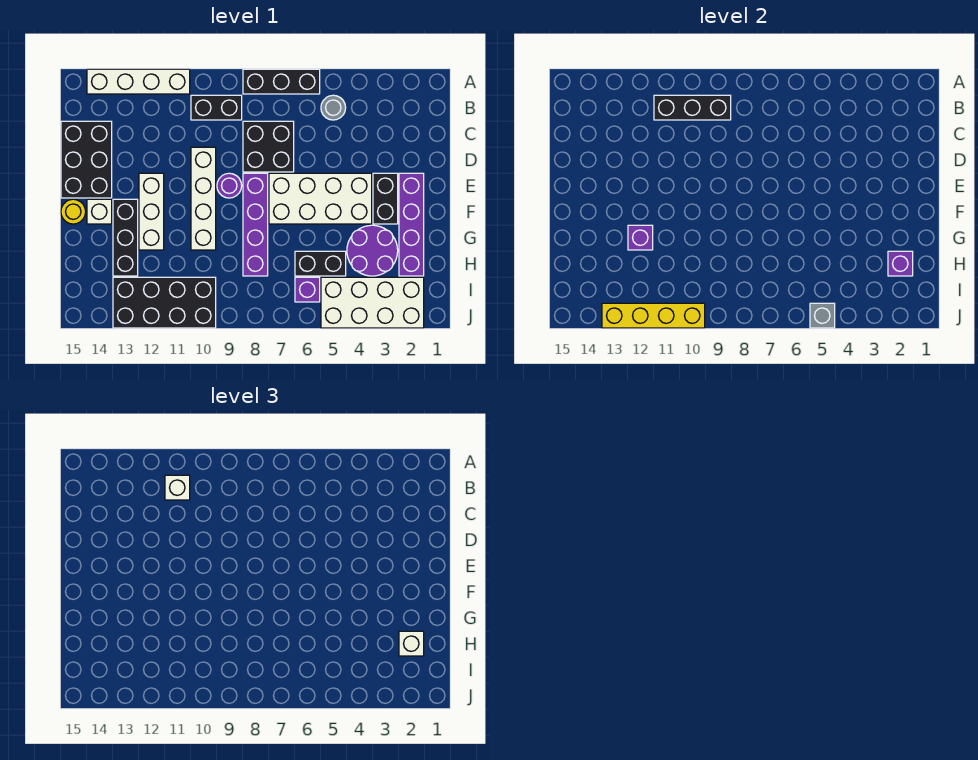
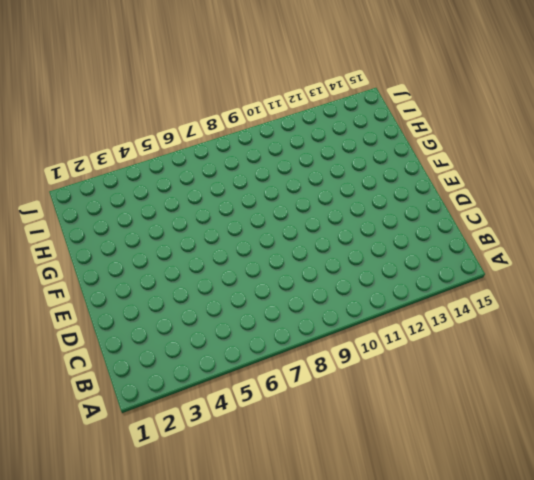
none -> black brick A6:A8 level 1
none -> white brick A11:A14 level 1
none -> grey round brick B5 level 1

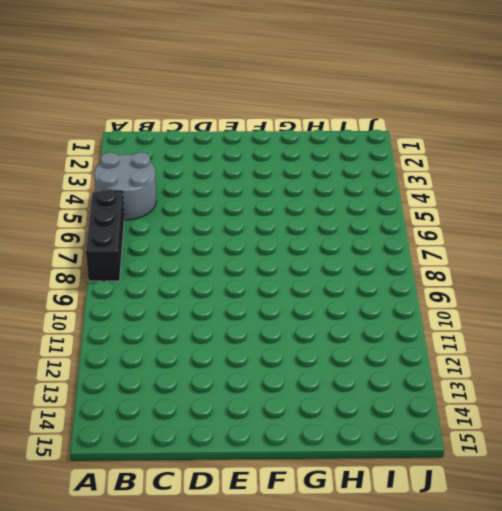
grey round brick A4:B5 level 1 -> grey round brick B5 level 1
none -> white brick A11:A14 level 1
none -> black brick B9:B10 level 1
none -> black brick C7:D8 level 1

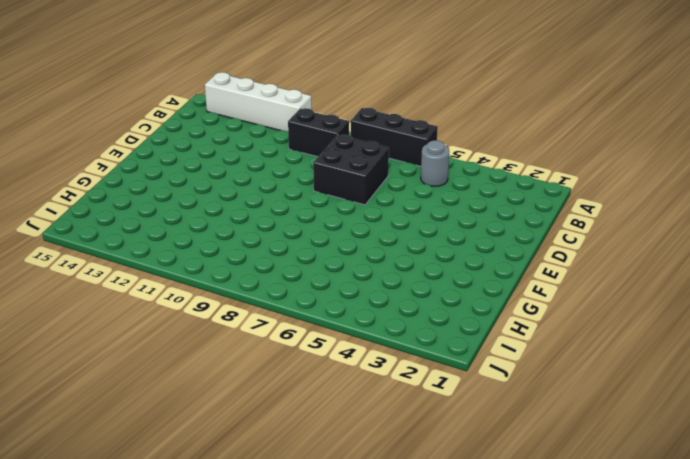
none -> black brick C14:E15 level 1
none -> white brick D10:G10 level 1
none -> purple brick E2:H2 level 1

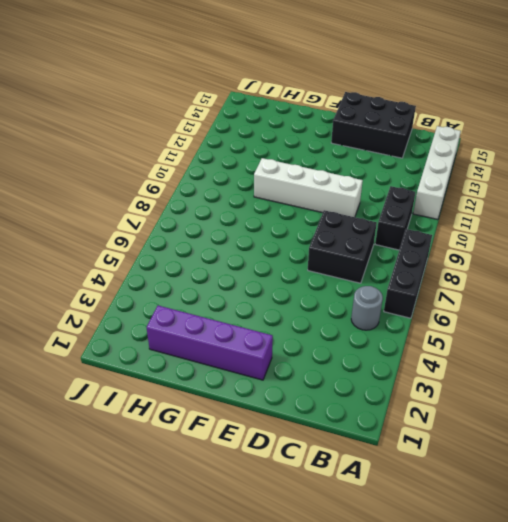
none -> black brick E3:F3 level 1
none -> white brick E4:F7 level 1
none -> purple brick E8:H8 level 1

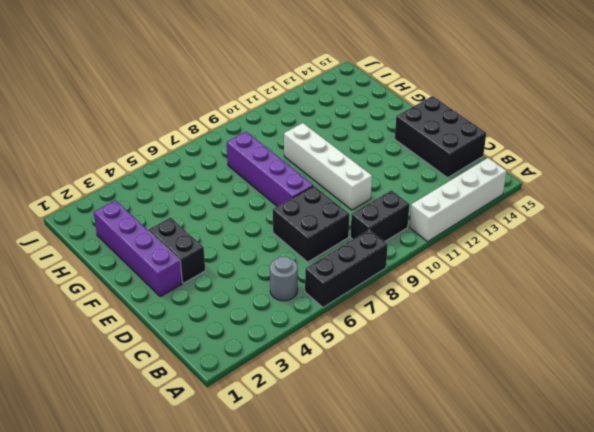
none -> white brick E4:F7 level 1
none -> purple round brick E9 level 1
none -> white brick E12:G12 level 1

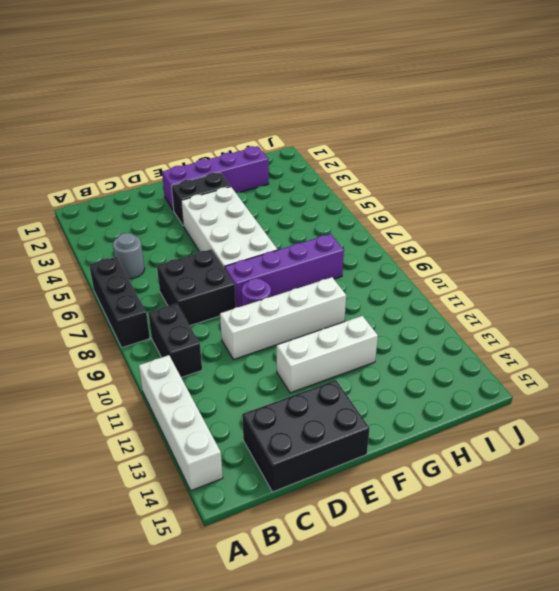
none -> black brick F13:H13 level 1
none -> white brick F14 level 1
none -> yellow round brick F15 level 1

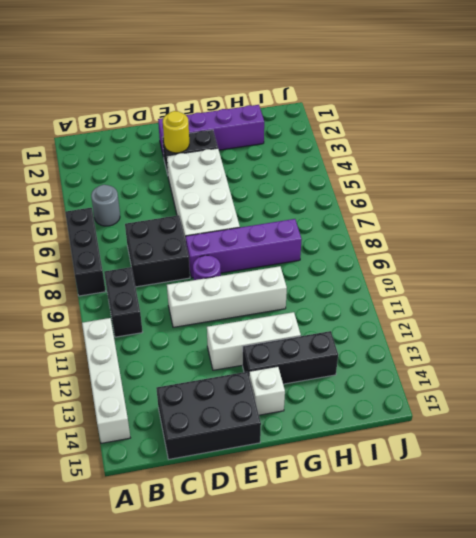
yellow round brick E3 level 2 -> yellow round brick F15 level 1
none -> purple round brick G3:H4 level 1
none -> black brick H5:H6 level 1
none -> white brick I2:J5 level 1

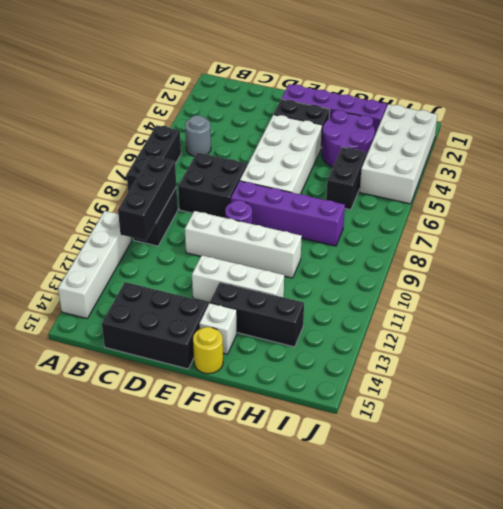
none -> purple brick I6 level 1
none -> black brick I10:J13 level 1
none -> purple brick G12 level 2

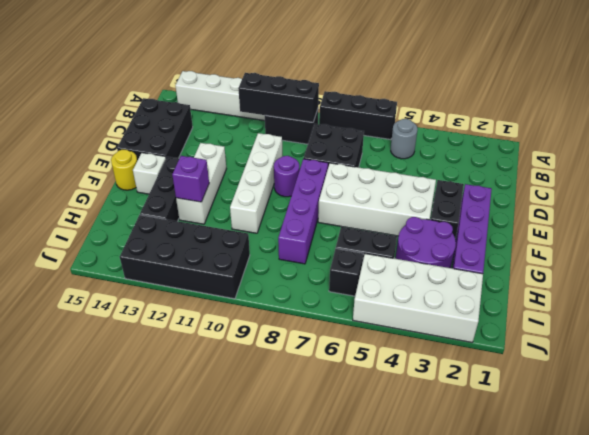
black brick I6 level 1 -> purple brick I6 level 1
none -> purple brick H2 level 2
none -> grey brick J5 level 2
none -> yellow brick J10:J13 level 2

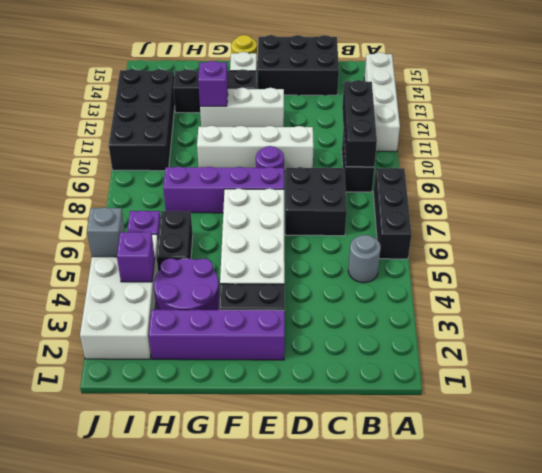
purple brick I4 level 2 -> purple brick H2 level 2
none -> yellow brick J10:J13 level 2
none -> white brick B11 level 3
none -> white brick H2 level 3

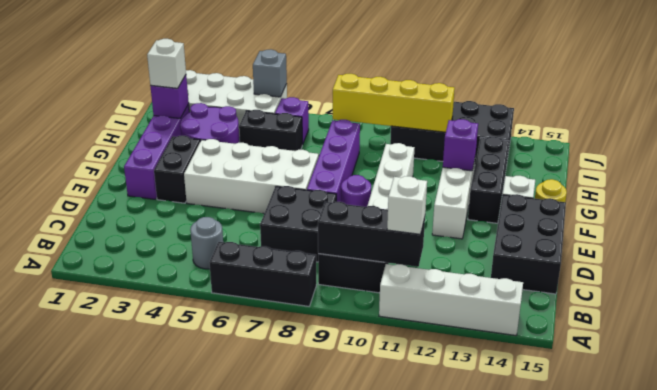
yellow brick I8:I11 level 2 -> yellow brick J10:J13 level 2

